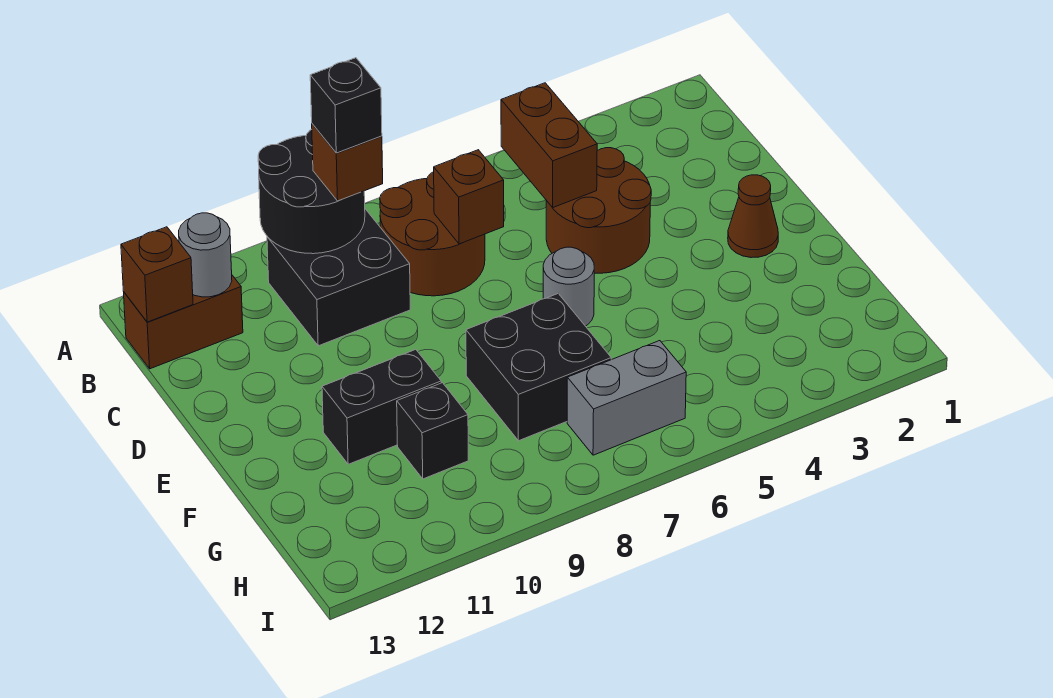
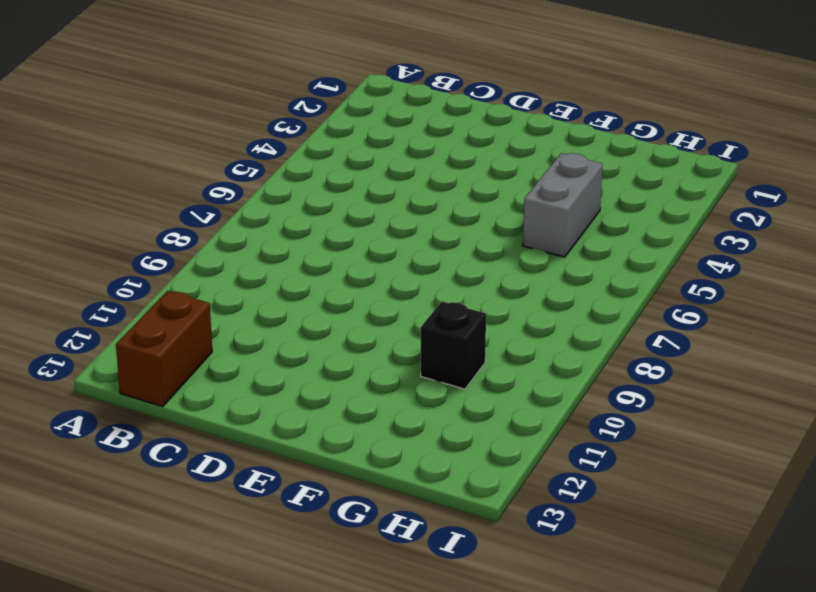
grey brick G4:G5 level 1 -> grey brick H6:H7 level 1
none -> brown round brick B7:C8 level 1
none -> black brick B9:C10 level 1
none -> brown round brick C4:D5 level 1

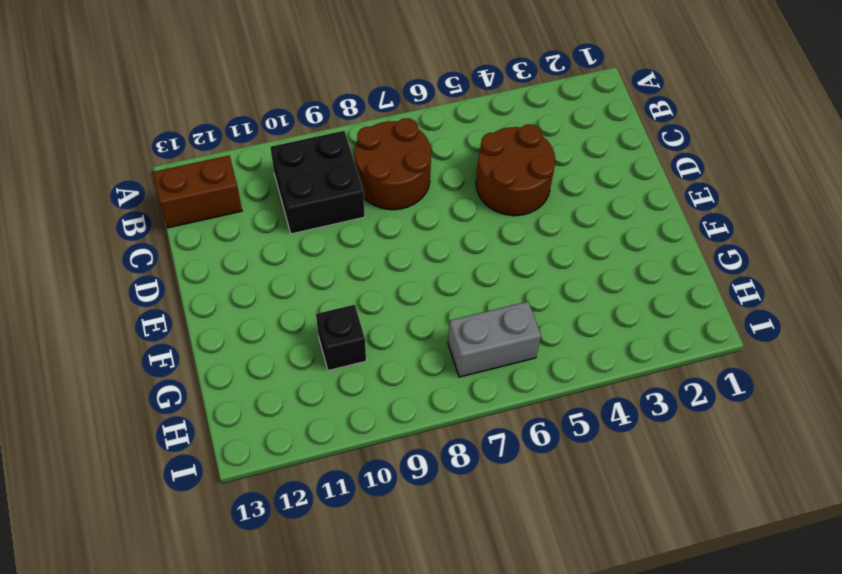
none -> brown cone E2 level 1
none -> grey round brick E6 level 1
none -> black brick F7:G8 level 1

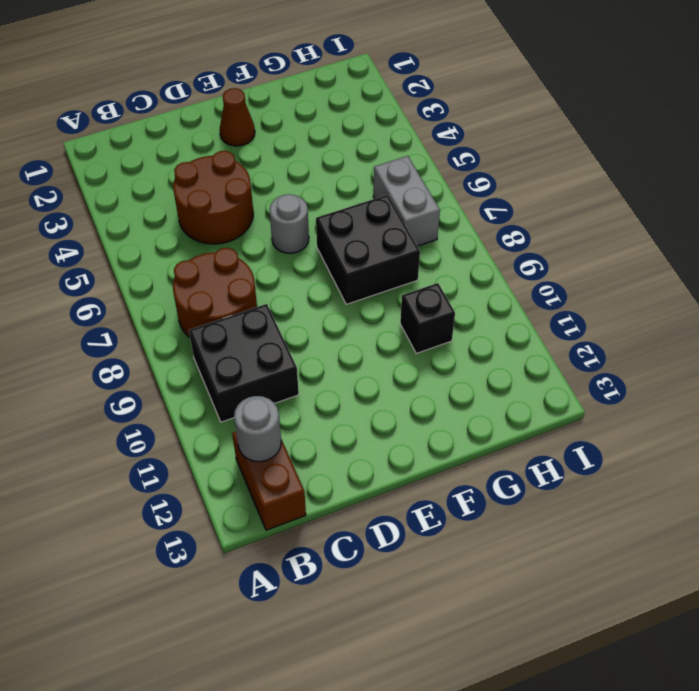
none -> black brick F10:F11 level 1
none -> black round brick A9:B10 level 2
none -> brown brick B5:C5 level 2

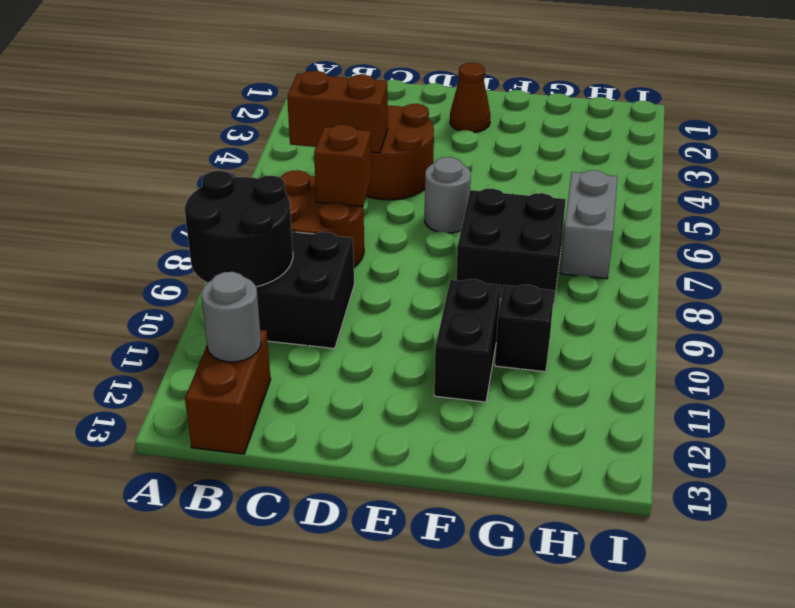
none -> brown brick B13 level 2
none -> brown brick B9 level 3
none -> black brick B9 level 4

